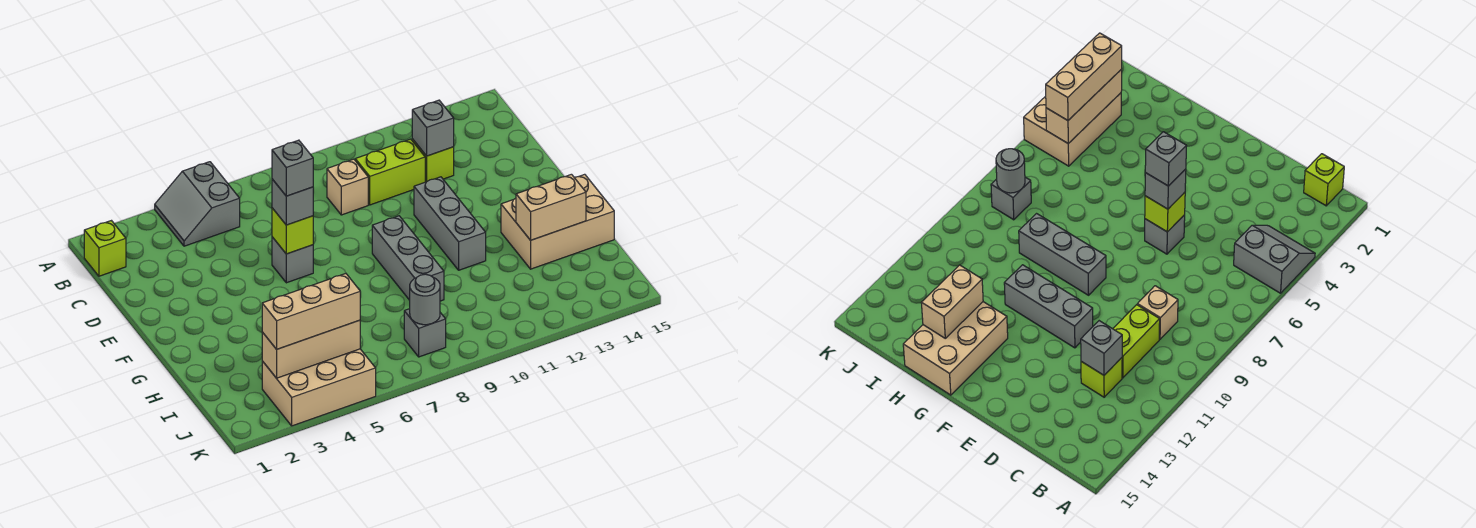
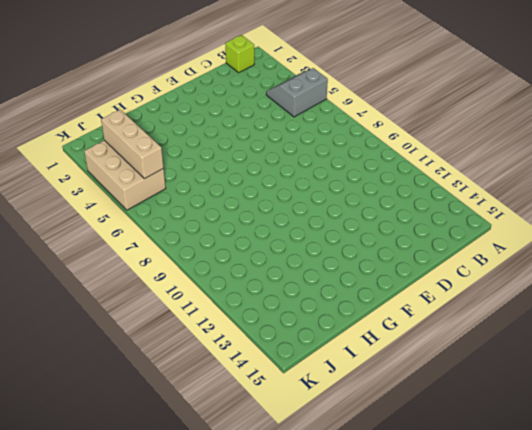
none -> tan brick C9 level 1
none -> lime brick C10:C11 level 1
none -> lime brick C12 level 1

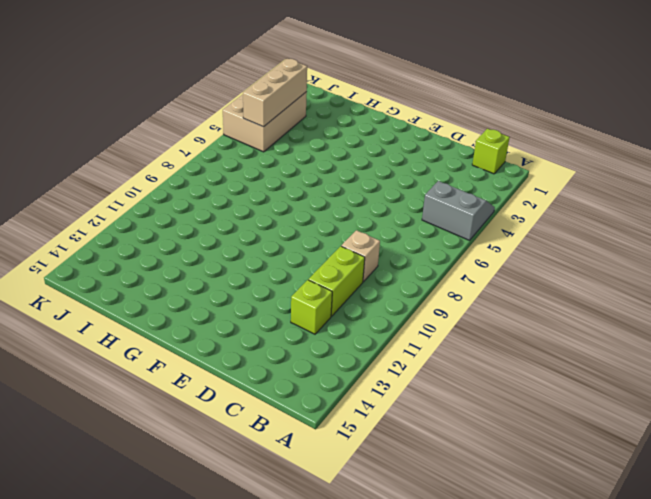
none -> grey brick E6 level 1
none -> grey brick E11:G11 level 1
none -> grey brick F9:H9 level 1

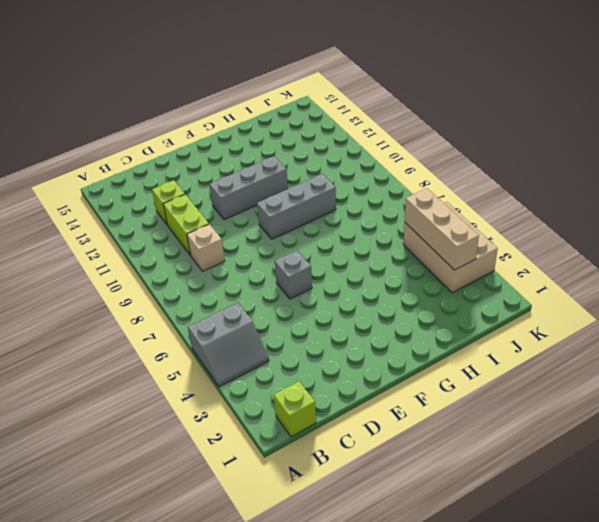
none -> tan brick G13:H15 level 1
none -> grey brick J8 level 1
none -> grey brick C12 level 2

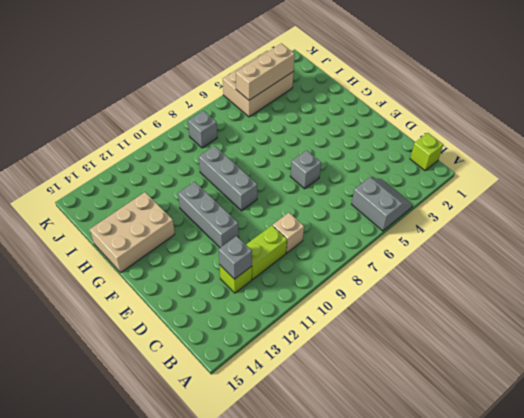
none -> lime brick E6 level 2
none -> tan brick H13:H14 level 2
none -> grey round brick J8 level 2

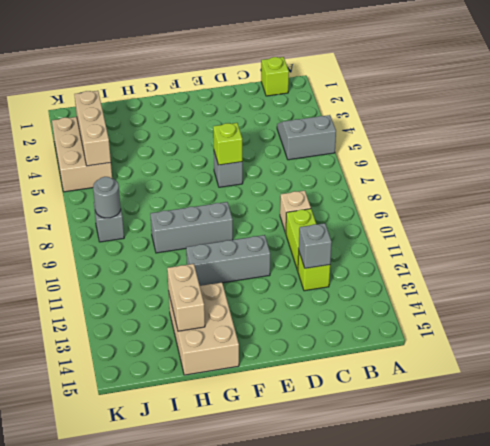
none -> grey brick E6 level 3
none -> tan brick J3:J5 level 3
none -> grey brick E6 level 4

